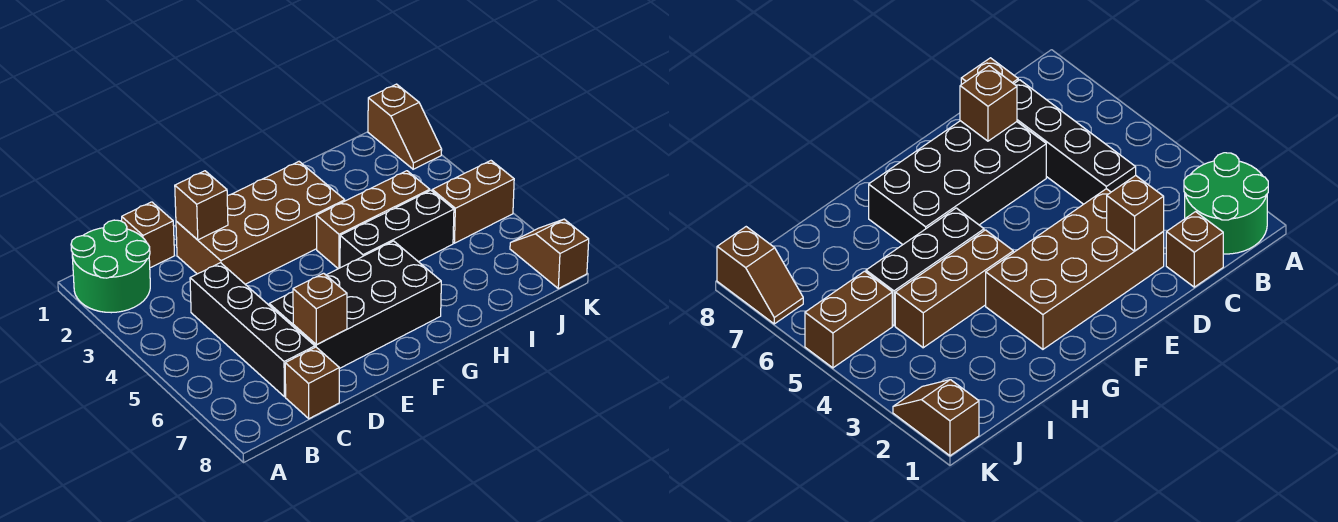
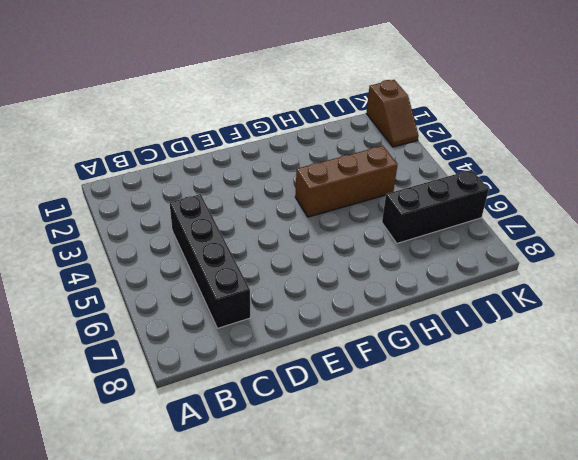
black brick I6:K6 level 1 -> black brick G5:I5 level 1
none -> green round brick A1:B2 level 1
none -> brown brick C1 level 1
none -> brown brick C8 level 1

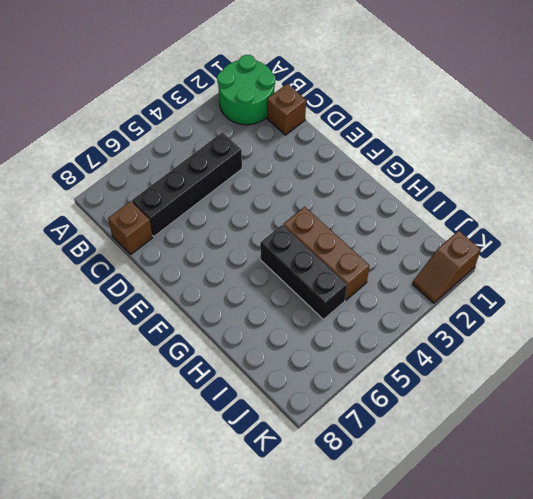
none -> brown brick D2:G3 level 1
none -> black brick D6:G7 level 1
none -> brown brick J5:K5 level 1

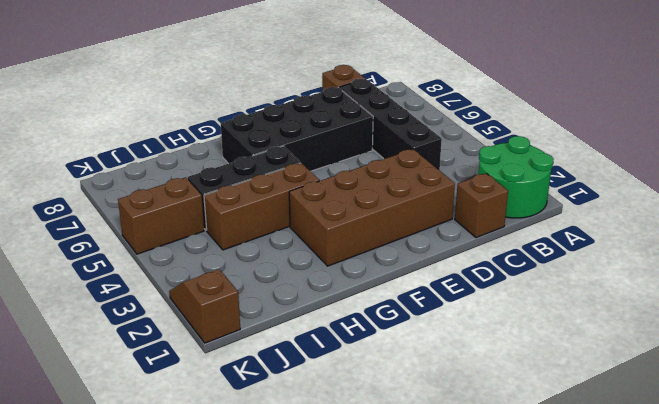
none -> brown slope K7:K8 level 1 top 8
none -> brown brick D2 level 2
none -> brown brick D7 level 2

